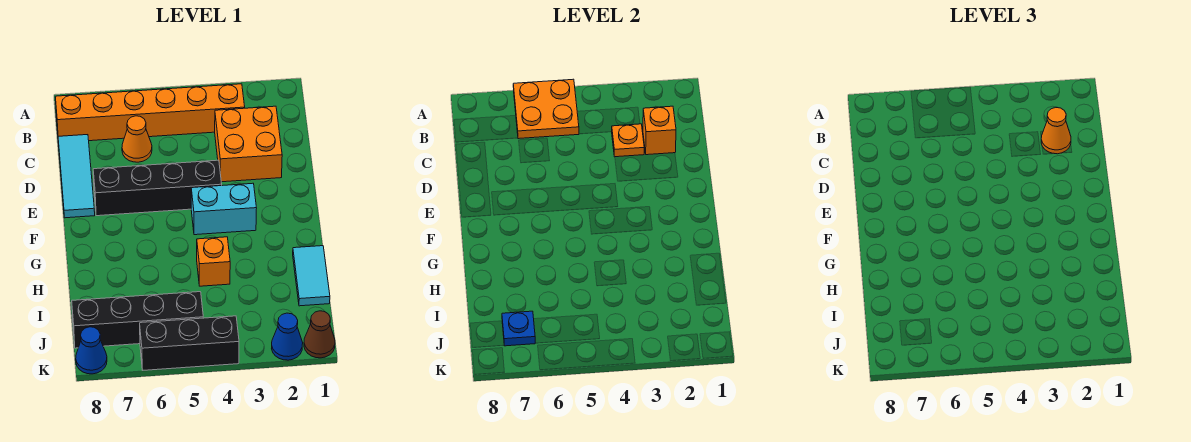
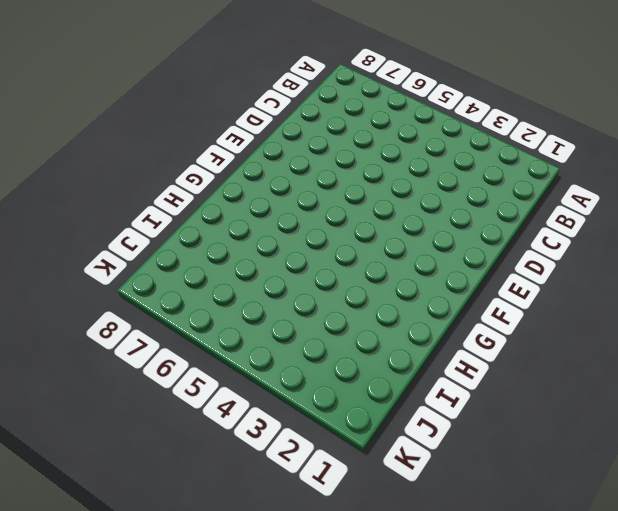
none -> orange brick B3:B8 level 1
none -> orange brick C2:D3 level 1
none -> orange cone C6 level 1

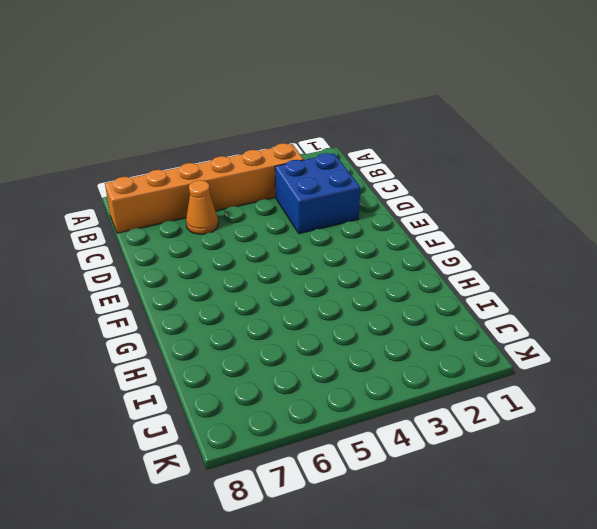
blue brick C2:D3 level 1 -> orange brick C2:D3 level 1
none -> cyan tile C8:E8 level 1
none -> black brick E4:E7 level 1
none -> cyan brick F3:F4 level 1

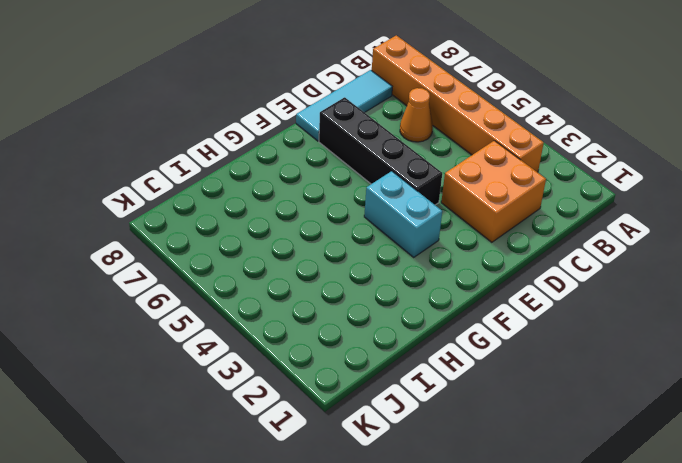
none -> cyan tile H1:I1 level 1
none -> orange brick H4 level 1
none -> black brick J5:J8 level 1

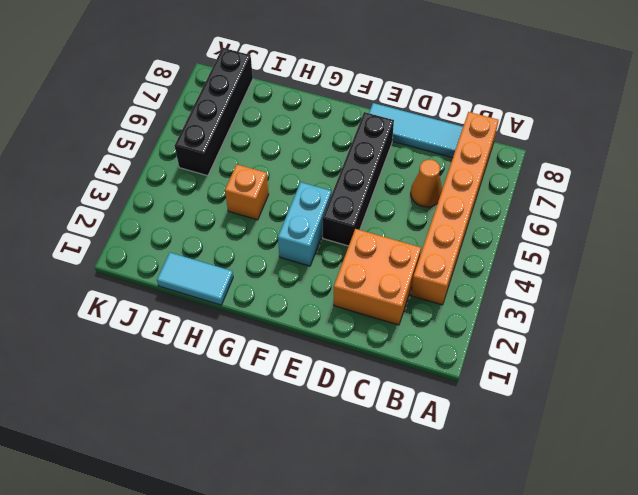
none -> brown cone K1 level 1
none -> blue cone K2 level 1
none -> black brick K4:K6 level 1

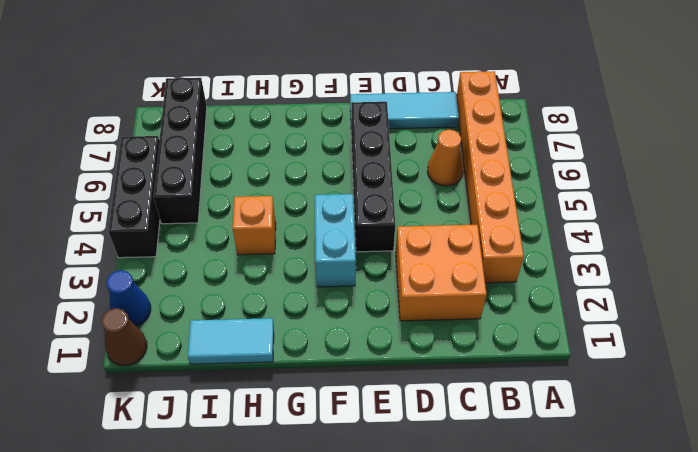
none -> blue cone K8 level 1
none -> orange plate A5:B6 level 2
none -> orange brick C2 level 2

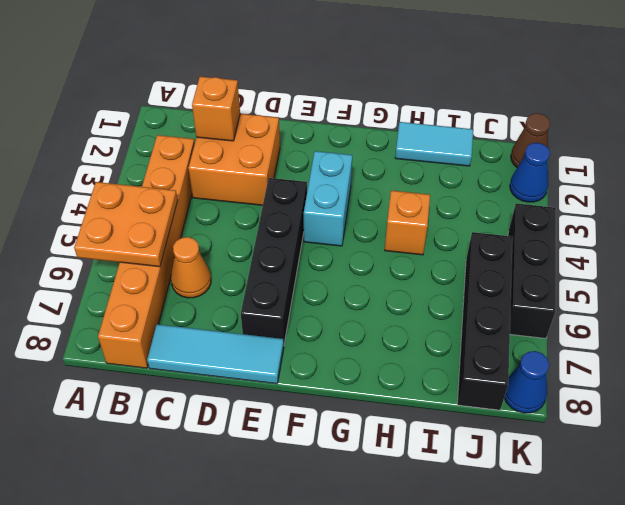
none -> orange plate C3 level 2
none -> blue plate J7 level 2
none -> orange cone C2 level 3

